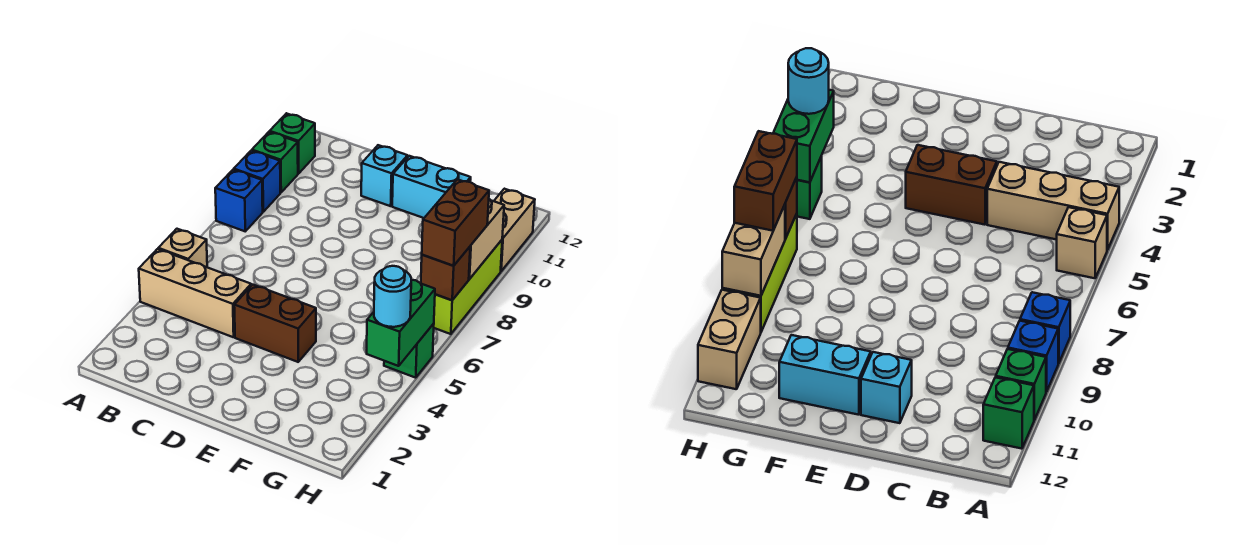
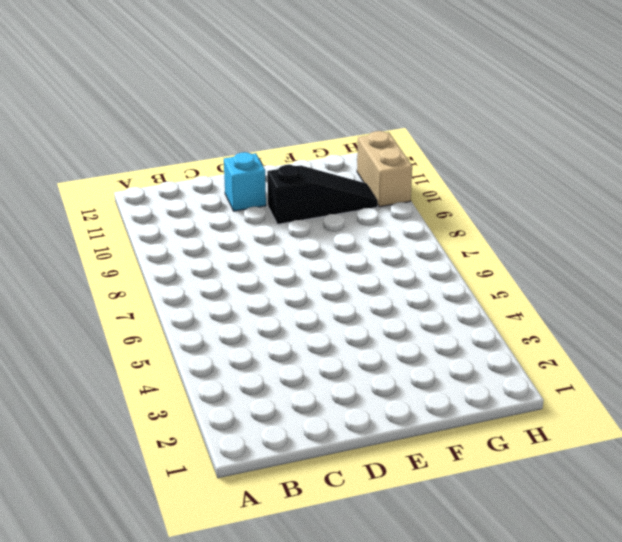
black slope E10:G10 level 1 top E -> none
none -> tan brick A4:C4 level 1
none -> tan brick A5 level 1
none -> blue brick A8 level 1

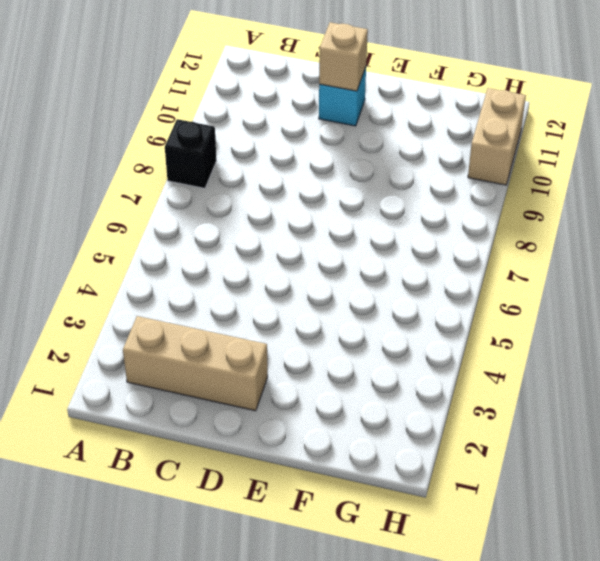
black brick A8 level 1 -> blue brick A8 level 1
tan brick B2:D2 level 1 -> tan brick A4:C4 level 1
tan brick D11 level 2 -> tan brick A5 level 1
none -> blue brick A9 level 1
none -> green brick A10 level 1
none -> green brick A11 level 1

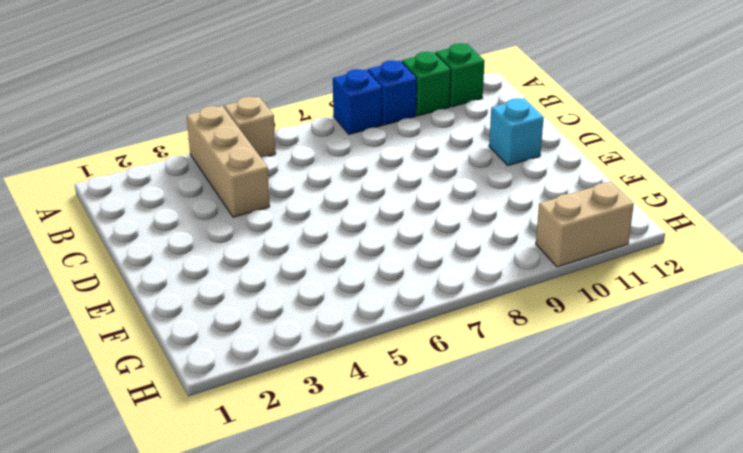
none -> brown brick D4:E4 level 1
none -> cyan brick E11:F11 level 1
none -> green brick H5 level 1

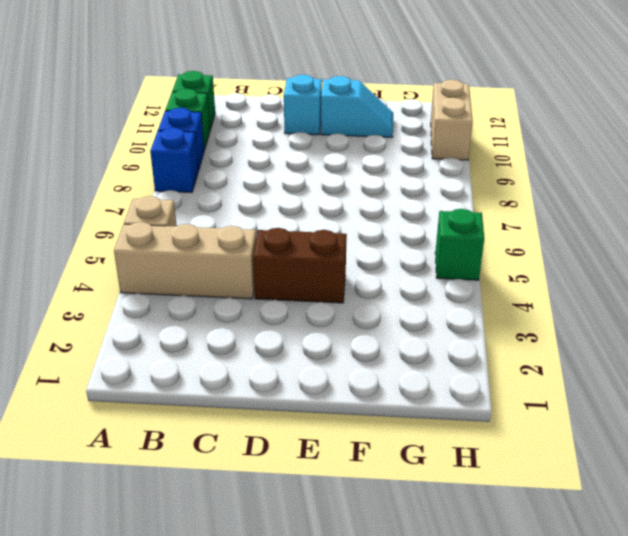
cyan slope E11:F11 level 1 top E -> cyan brick E11:F11 level 1
none -> lime brick H7:H9 level 1
none -> green brick H4:H5 level 2
none -> brown brick H7 level 2

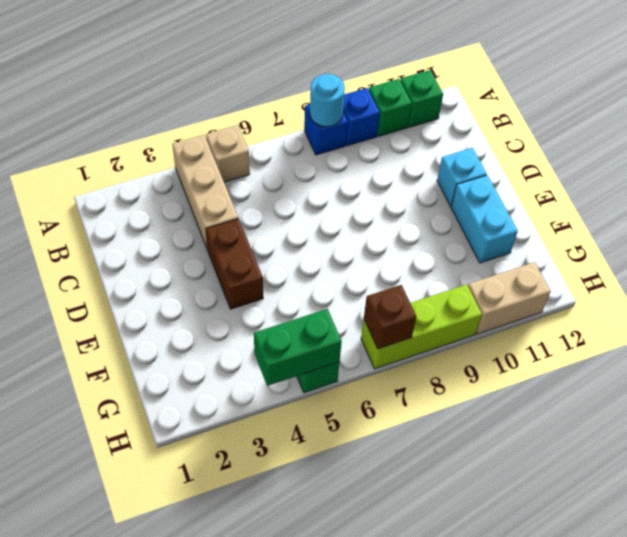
cyan round brick A8 level 2 -> cyan round brick H4 level 3
none -> tan brick H8:H9 level 2
none -> brown brick H7:H8 level 3

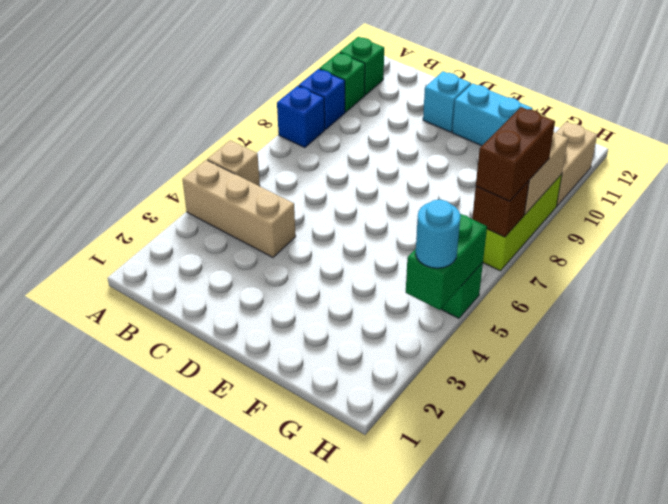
none -> brown brick D4:E4 level 1

